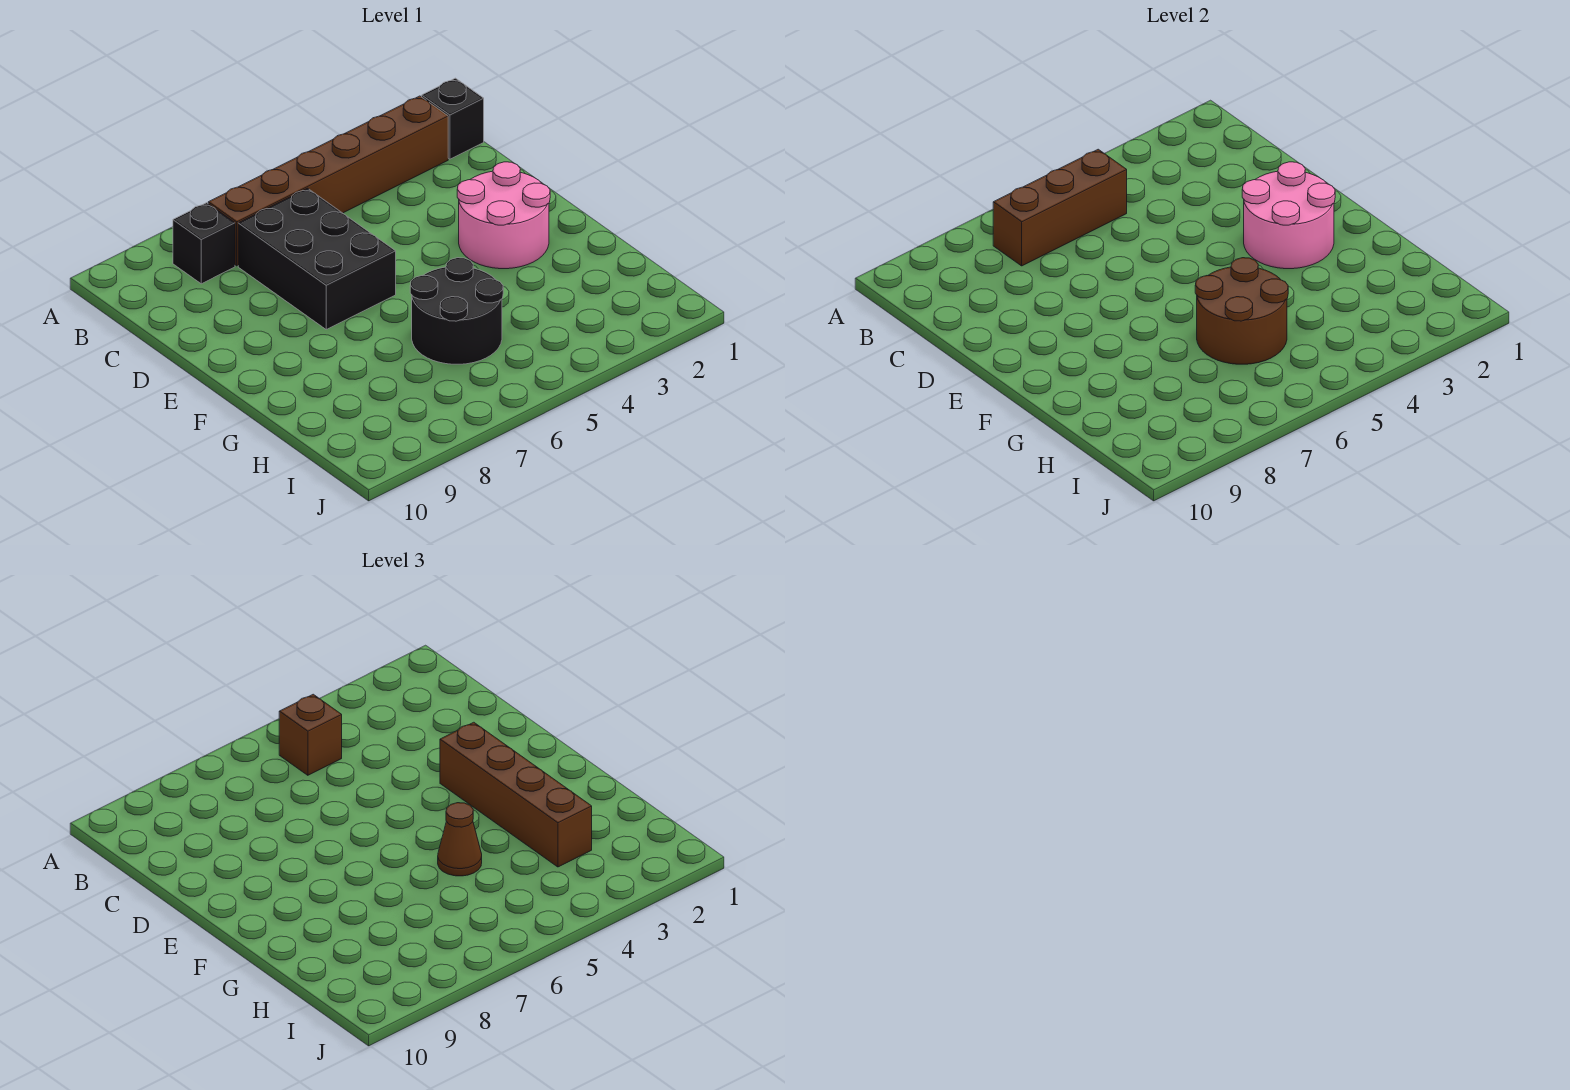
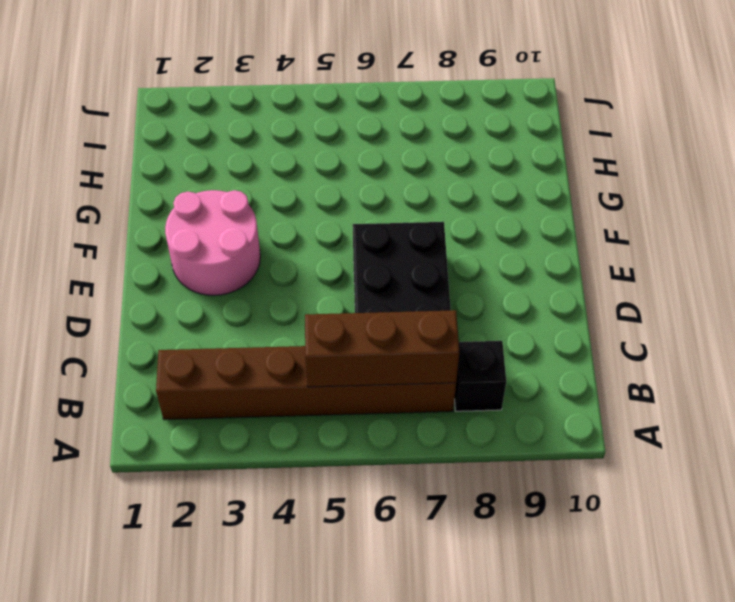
none -> black brick B1 level 1
none -> black round brick G5:H6 level 1
none -> pink round brick E2:F3 level 2

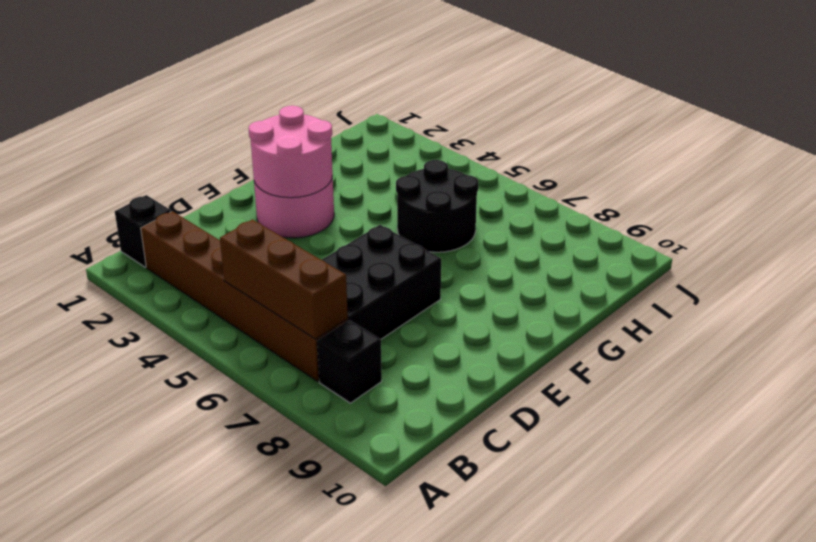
none -> brown round brick G5:H6 level 2
none -> brown brick B5 level 3
none -> brown brick E3:H3 level 3

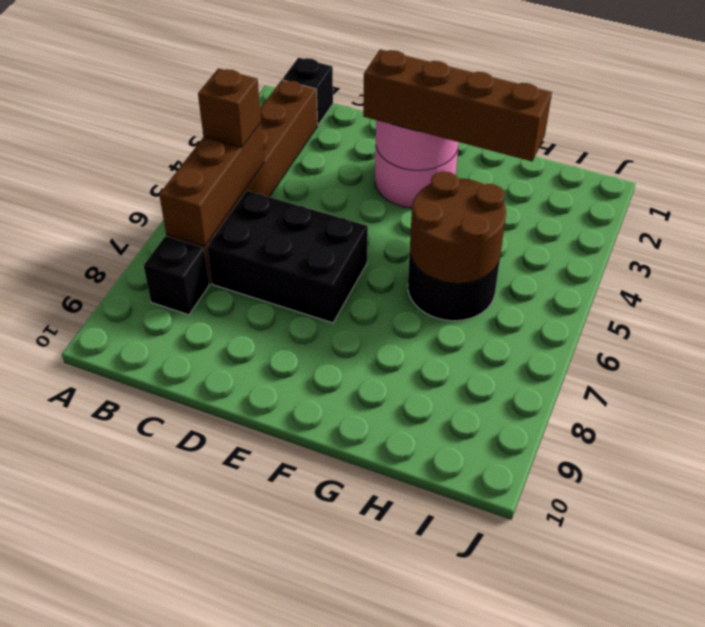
none -> brown cone G5 level 3

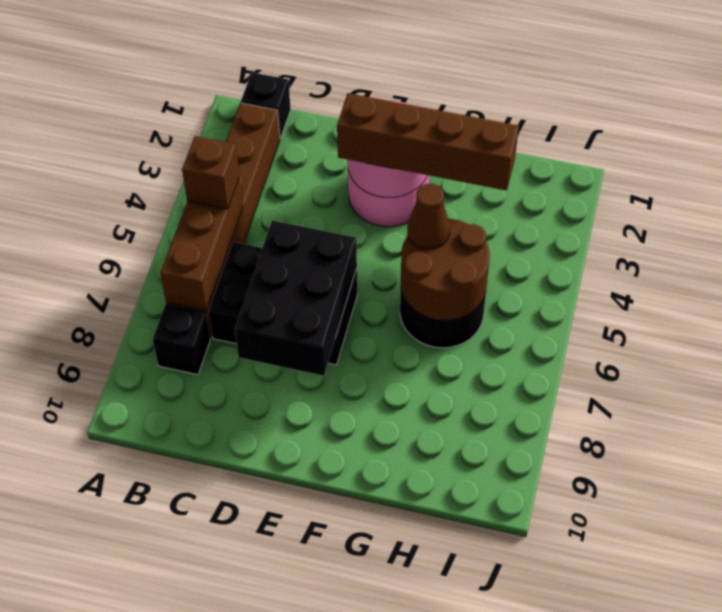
black brick D6:E8 level 2 -> none

